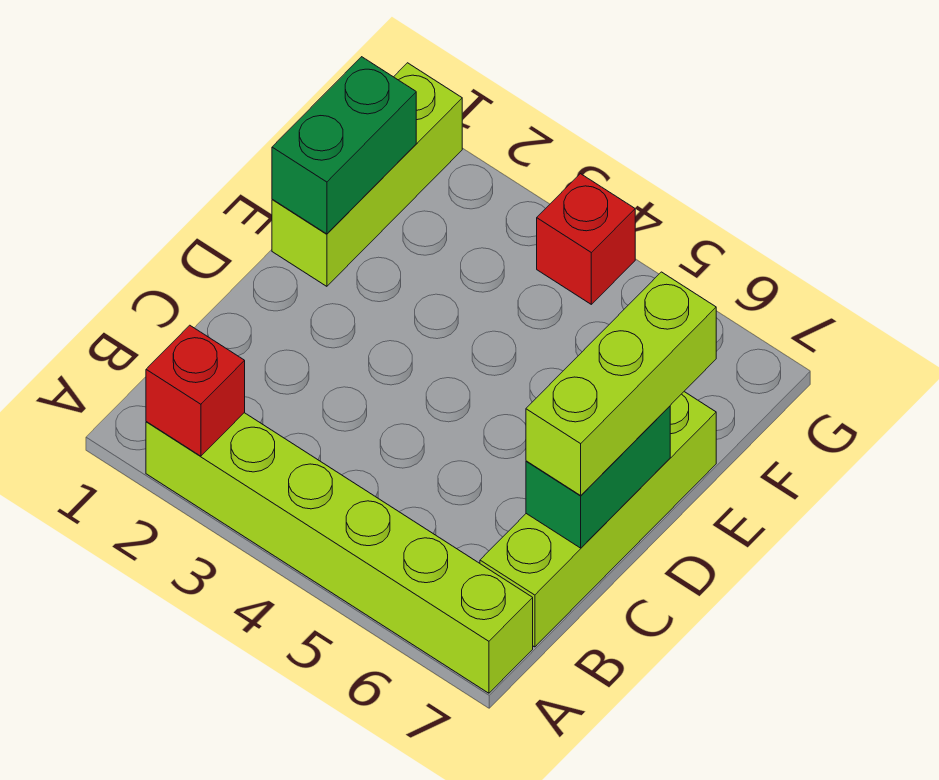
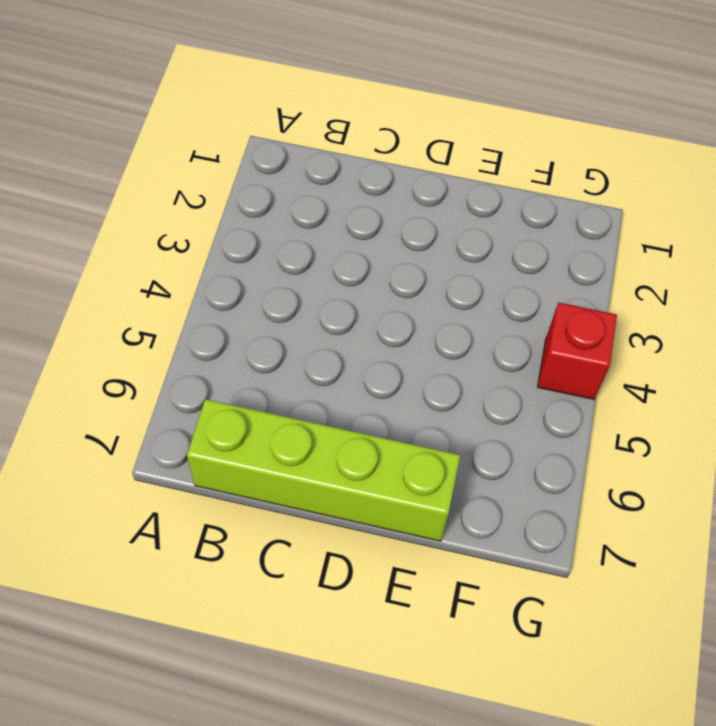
none -> lime brick A2:A7 level 1
none -> lime brick E1:G1 level 1

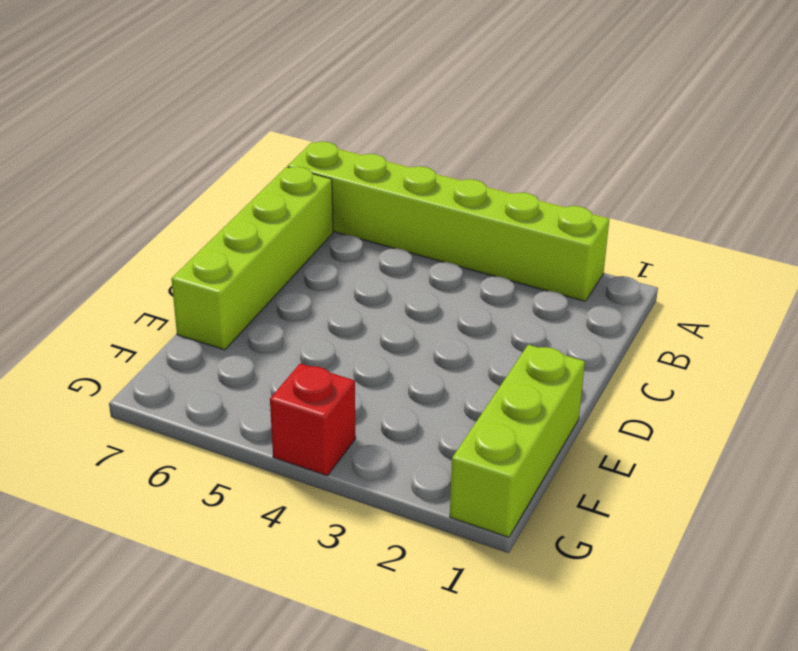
none -> red brick A2 level 2
none -> green brick C7:D7 level 2

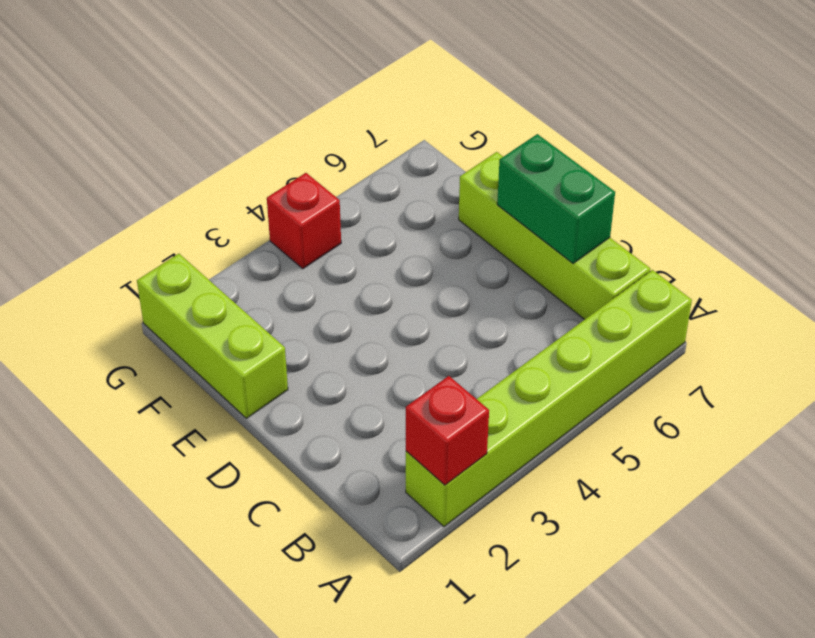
none -> green brick E1:F1 level 2
none -> lime brick C7:E7 level 3

